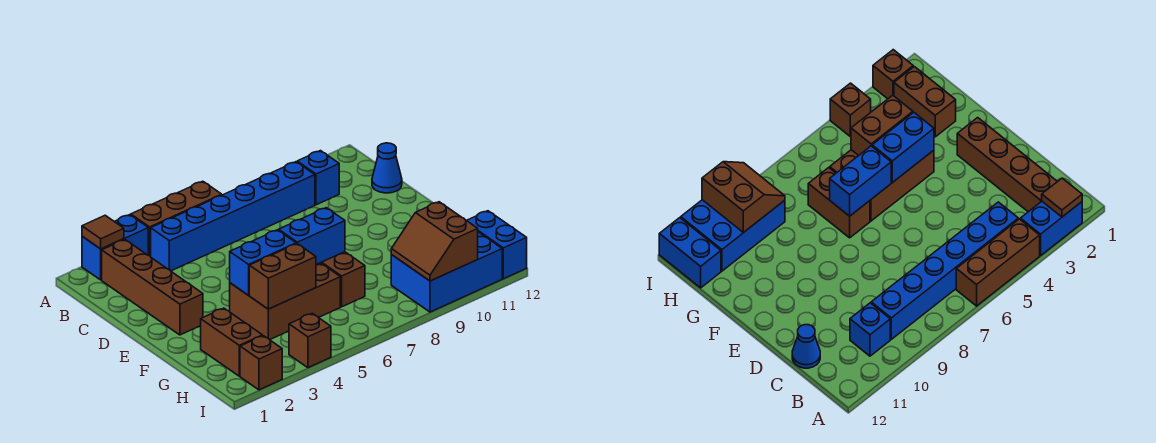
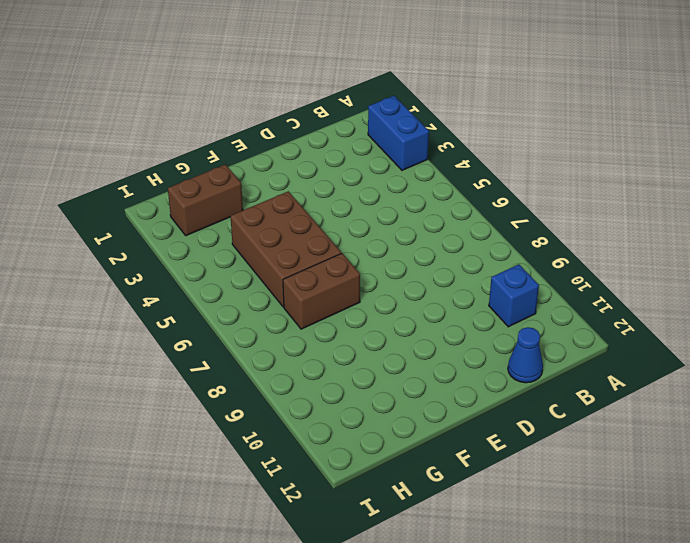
none -> brown brick A4:A6 level 1
none -> brown brick B2:E2 level 1
none -> blue brick B4:B9 level 1

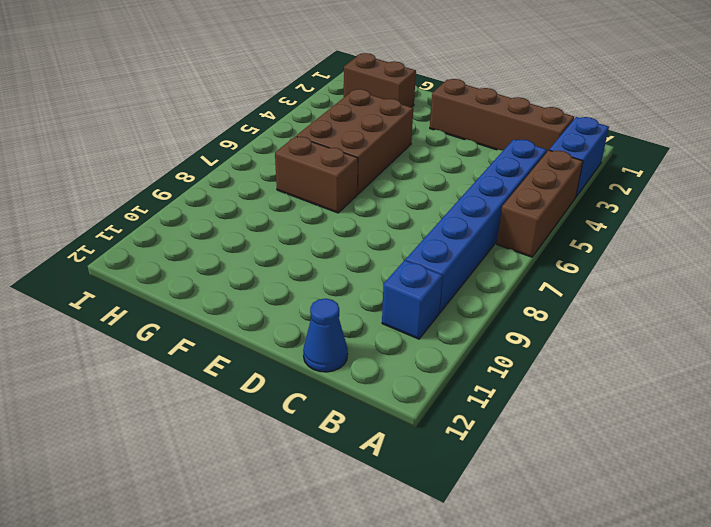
none -> blue brick H9:I11 level 1
none -> blue brick H12:I12 level 1
none -> brown brick I2 level 1

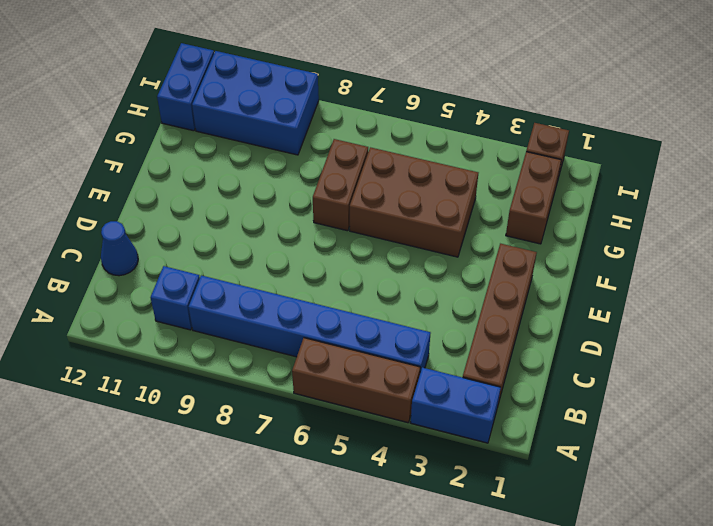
none -> brown brick I4 level 1
none -> brown tile A2 level 2
none -> blue brick F4:F5 level 2

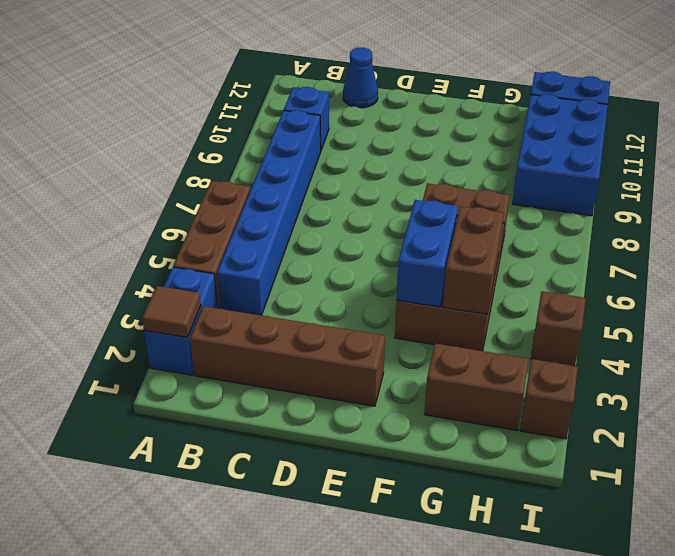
none -> blue brick F6:F7 level 2
none -> brown slope H9:I10 level 2 top 10

